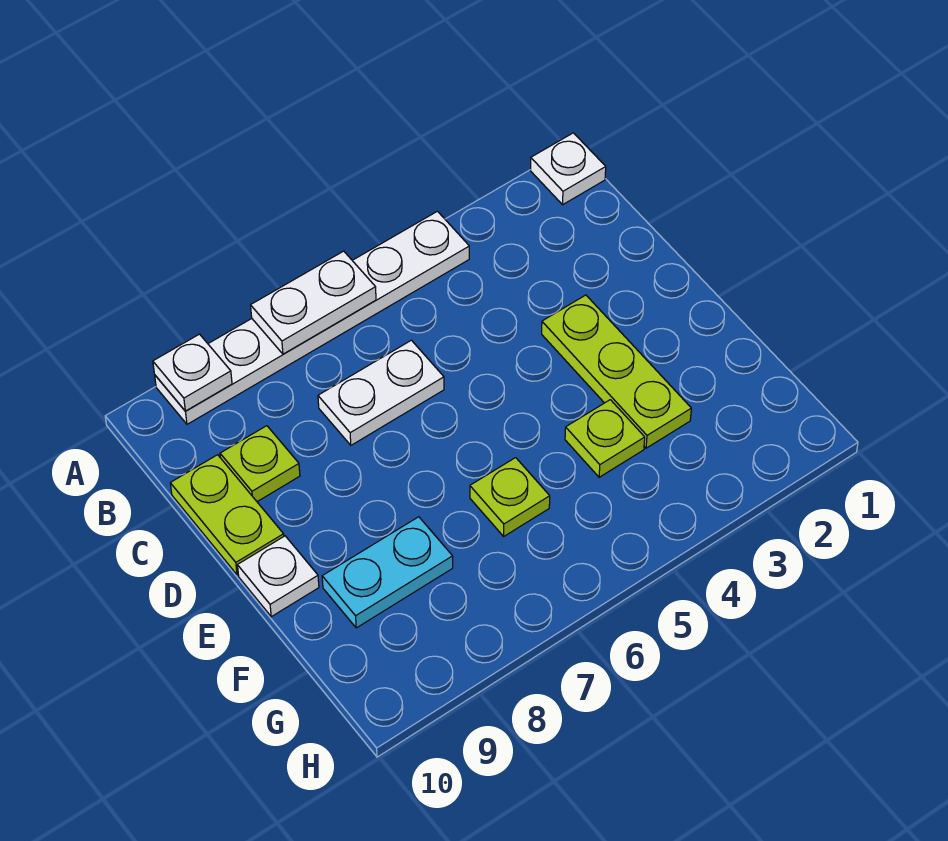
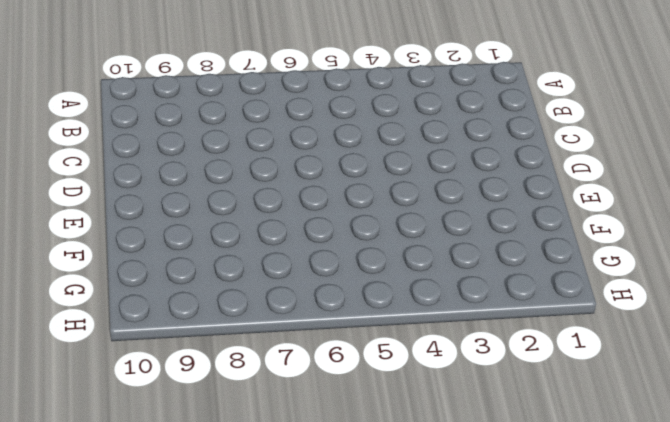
none -> white plate A1 level 1
none -> white plate A4:A9 level 1
none -> white plate C6:C7 level 1

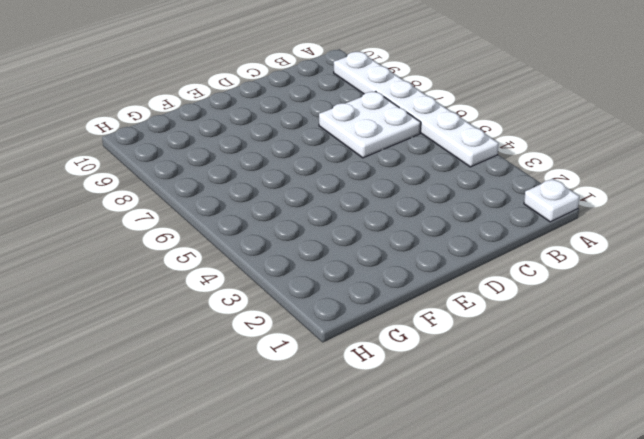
white plate B6:C7 level 1 -> white plate C6:C7 level 1
none -> lime plate C9 level 1
none -> lime plate C10:D10 level 1
none -> lime plate D3:F3 level 1

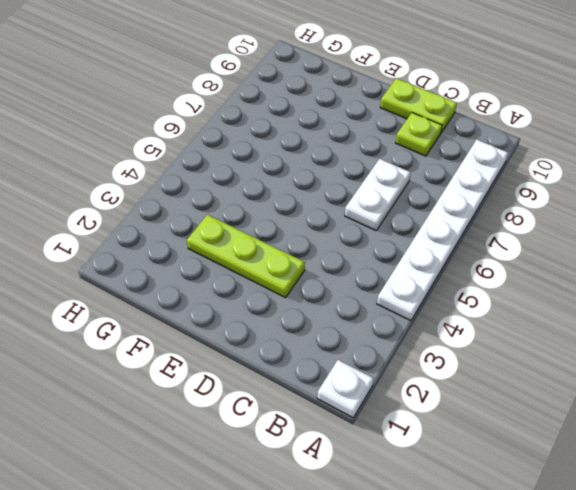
none -> white plate E10 level 1
none -> lime plate F4 level 1
none -> lime plate F6 level 1

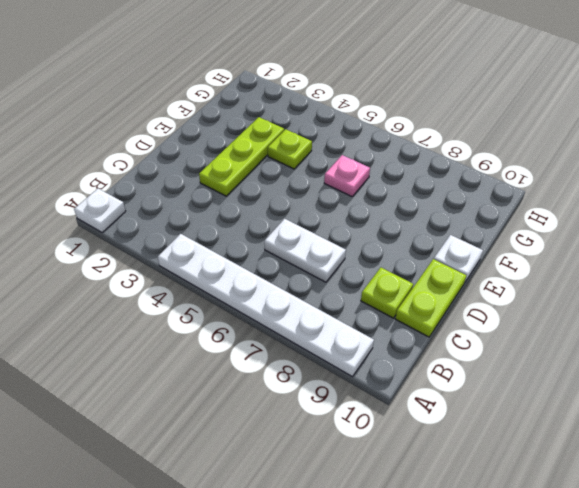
pink plate F6 level 1 -> lime plate F6 level 1
none -> cyan plate F8:F9 level 1
none -> white plate A6:A7 level 2
none -> white plate A9 level 2

